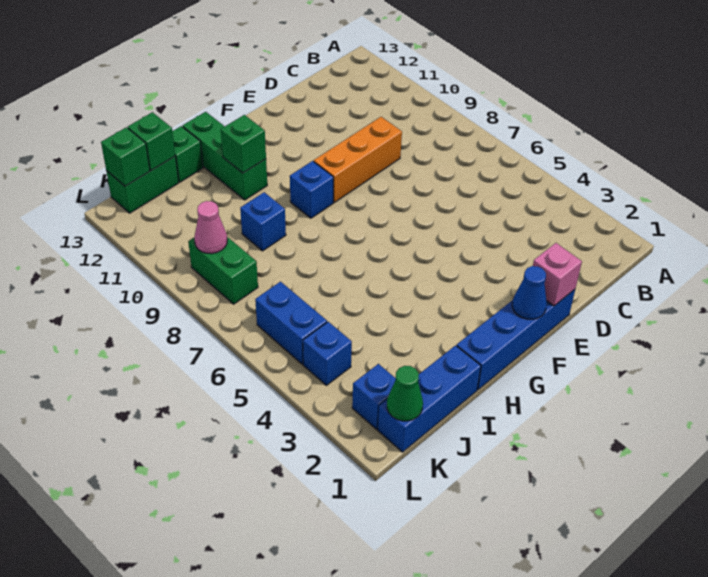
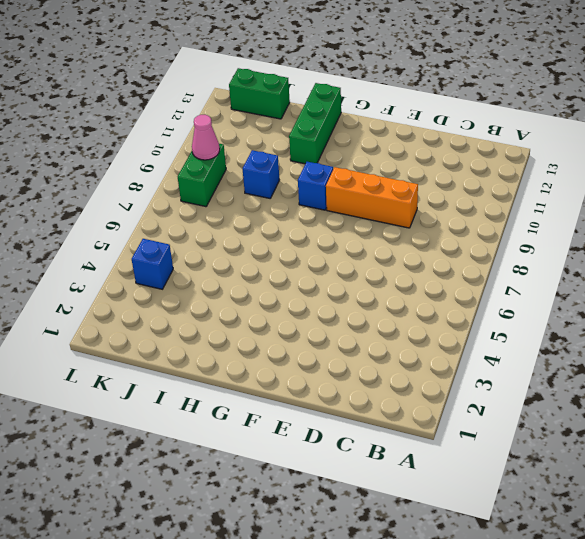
none -> blue brick E1:H1 level 1
none -> blue brick I1:K1 level 1
none -> green brick I13 level 1

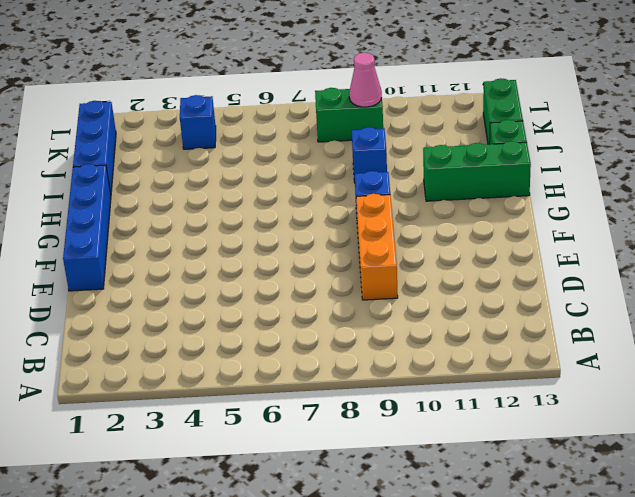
none -> blue brick K2 level 1
none -> blue brick K5:K6 level 1
none -> pink brick E1 level 2

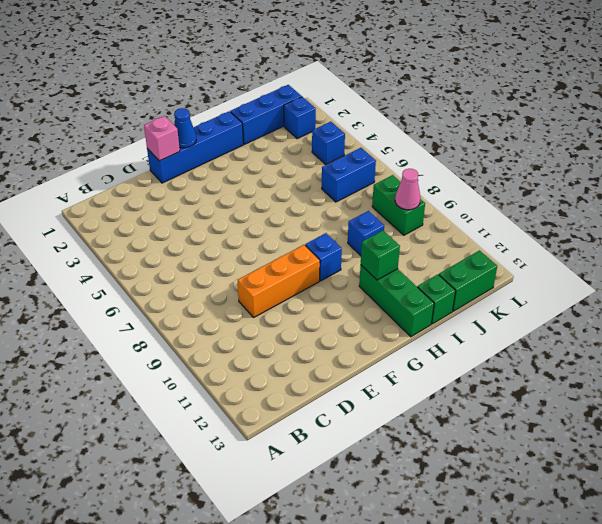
blue brick J6:K6 level 1 -> blue brick K5:K6 level 1
none -> green brick J13 level 2
none -> green cone K1 level 2
none -> green brick K13 level 2

